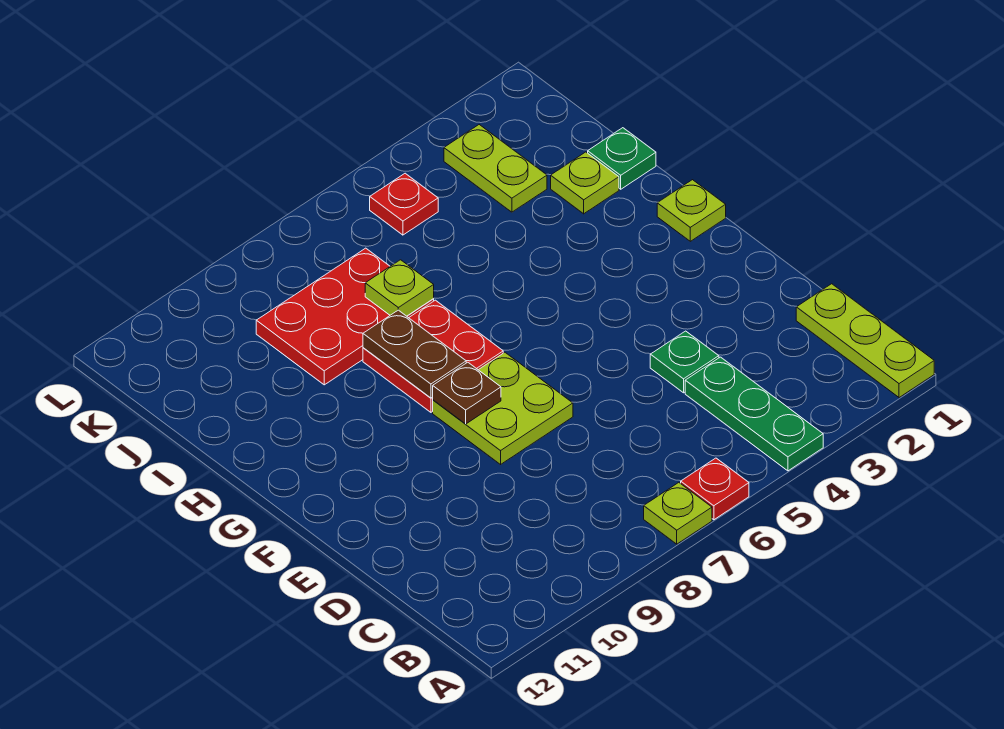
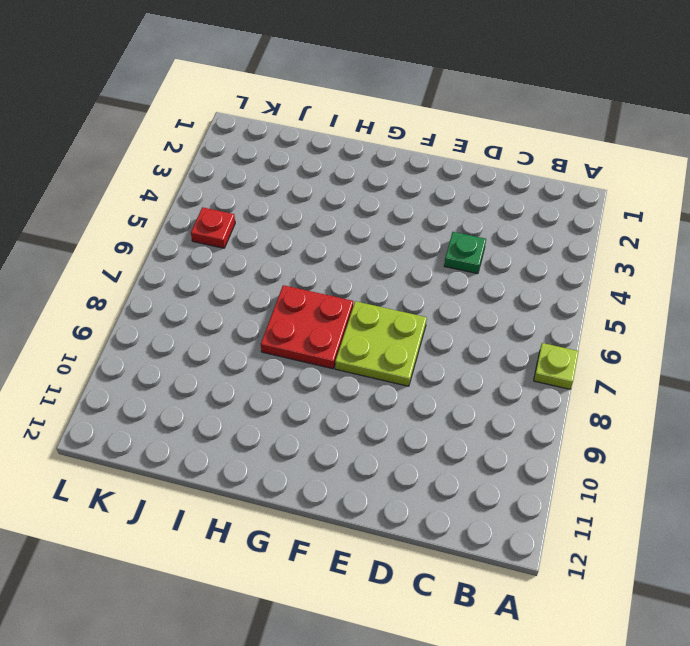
none -> lime plate A1:C1 level 1
none -> green plate A4:C4 level 1
none -> red plate A6 level 1

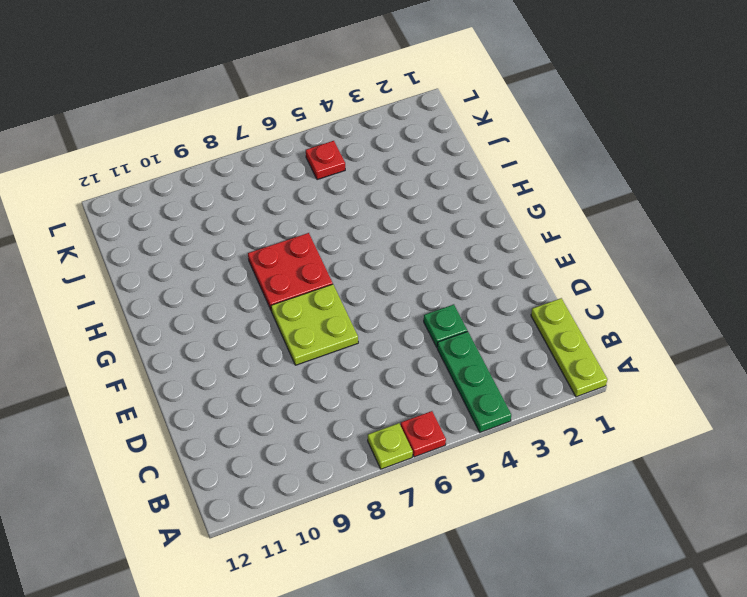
none -> lime plate G1 level 1
none -> green plate I1 level 1
none -> lime plate I2 level 1

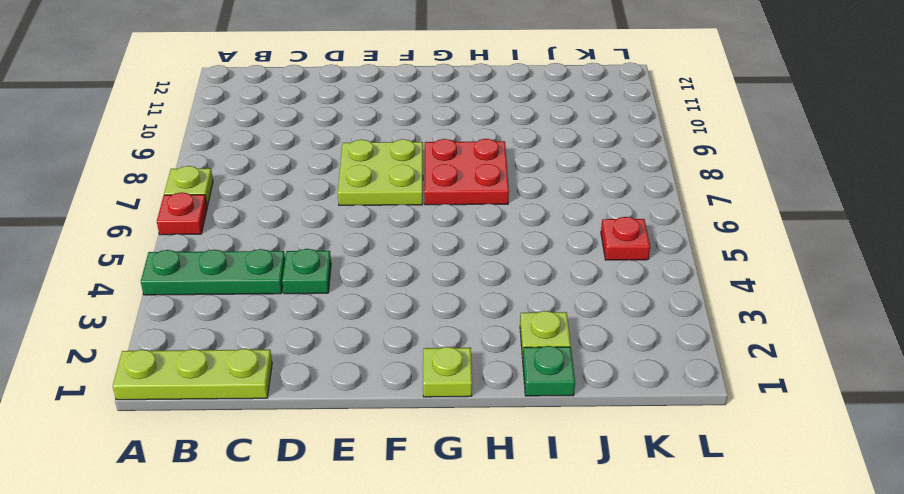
none -> red plate I7:J9 level 1
none -> lime plate J3:K3 level 1
none -> brown plate F8 level 2

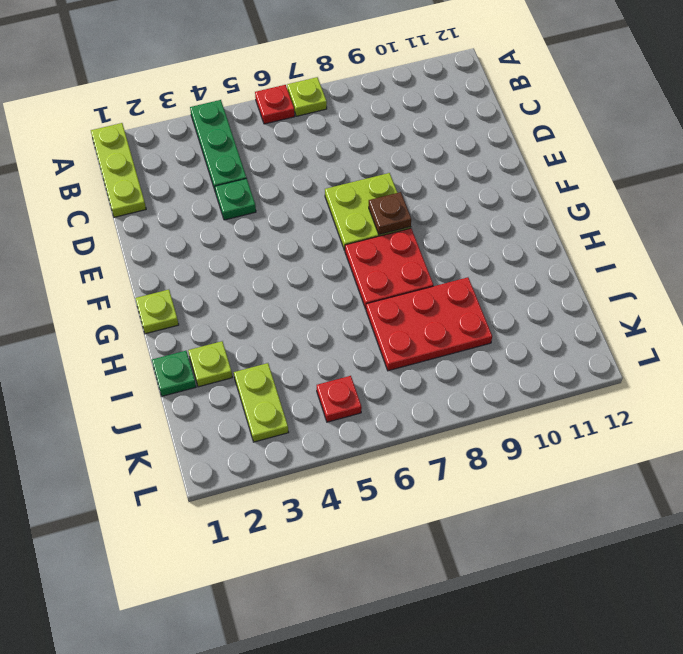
none -> brown plate G8:H8 level 2
none -> lime plate I7 level 2

